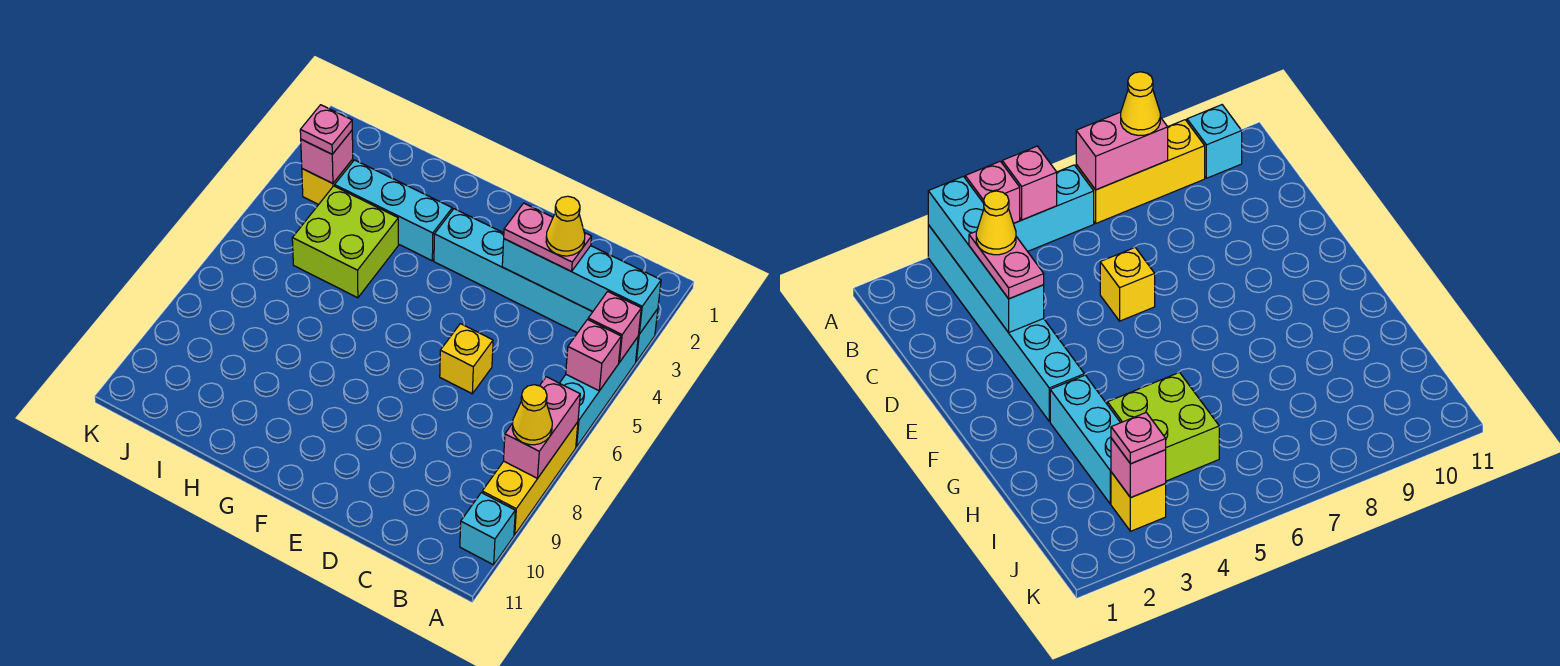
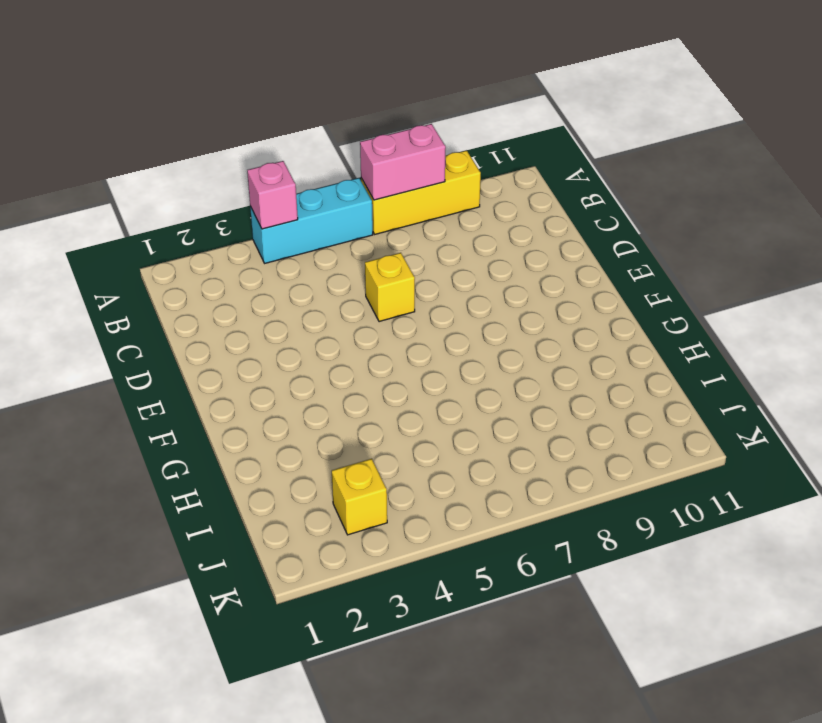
none -> cyan brick A3:F3 level 1
none -> cyan brick A10 level 1
none -> cyan brick G3:I3 level 1

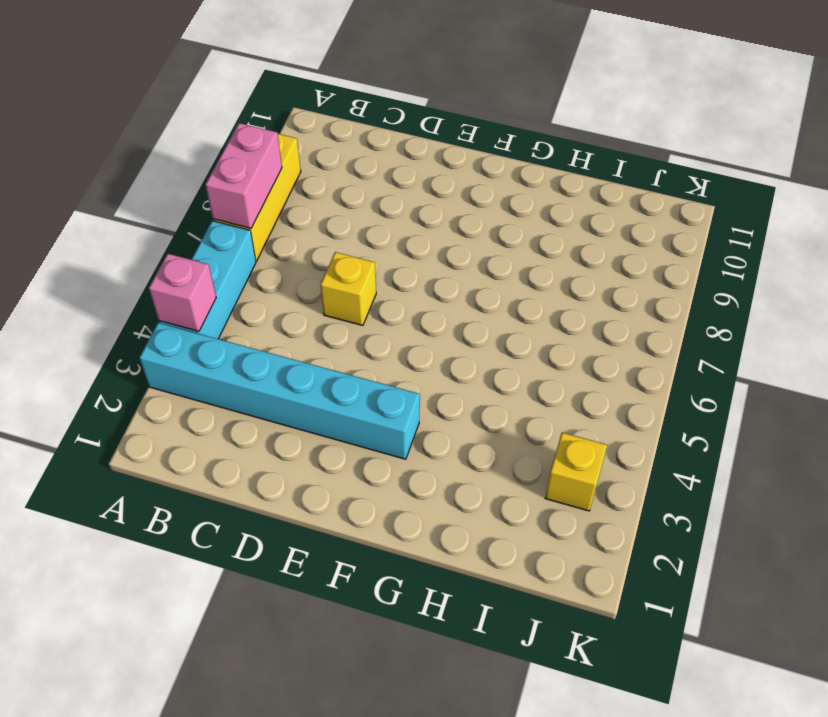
none -> cyan brick A10 level 1
none -> cyan brick G3:I3 level 1
none -> lime brick H4:I5 level 1

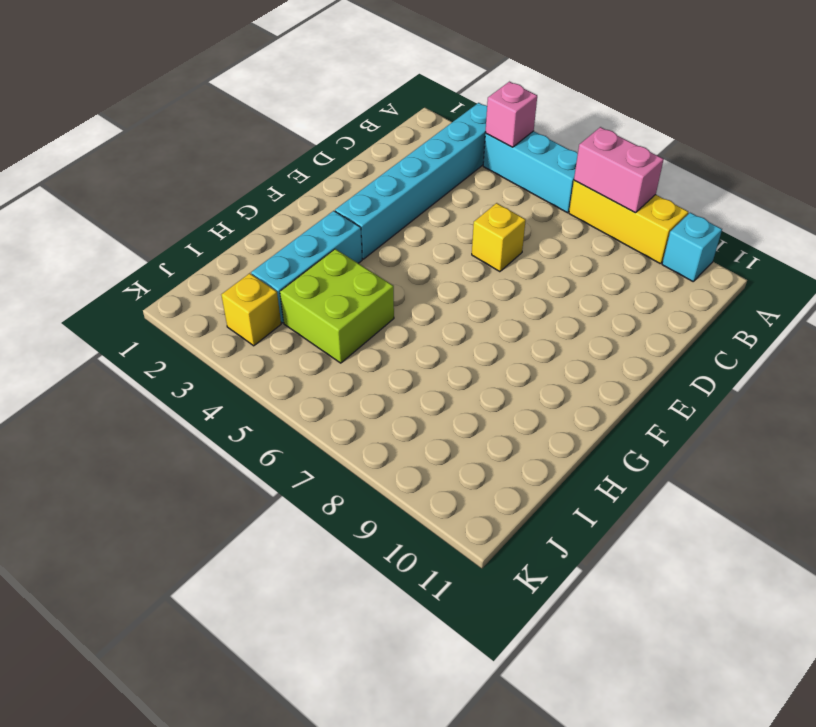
none -> cyan brick A3:D3 level 2
none -> pink brick A5 level 2
none -> pink brick J3 level 2

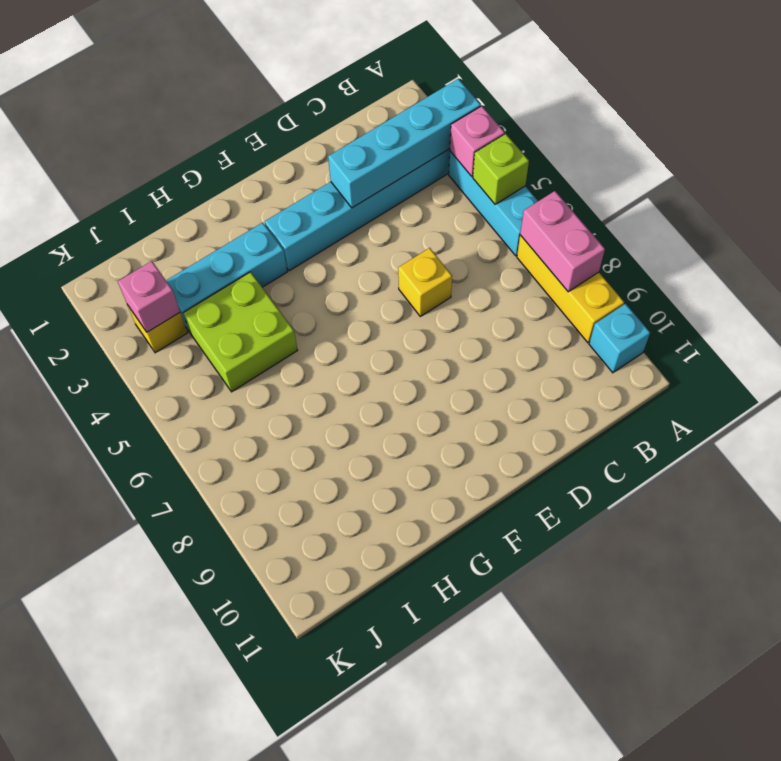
lime brick A5 level 2 -> pink brick A5 level 2
none -> yellow cone A8 level 3
none -> pink plate C3:D3 level 3
none -> pink plate J3 level 3

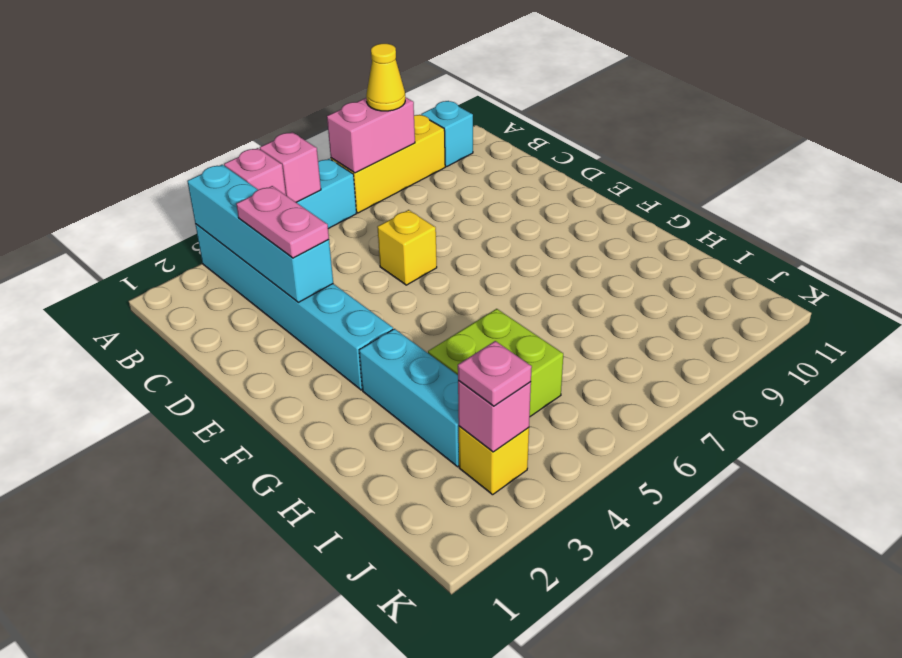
none -> yellow cone C3 level 4

